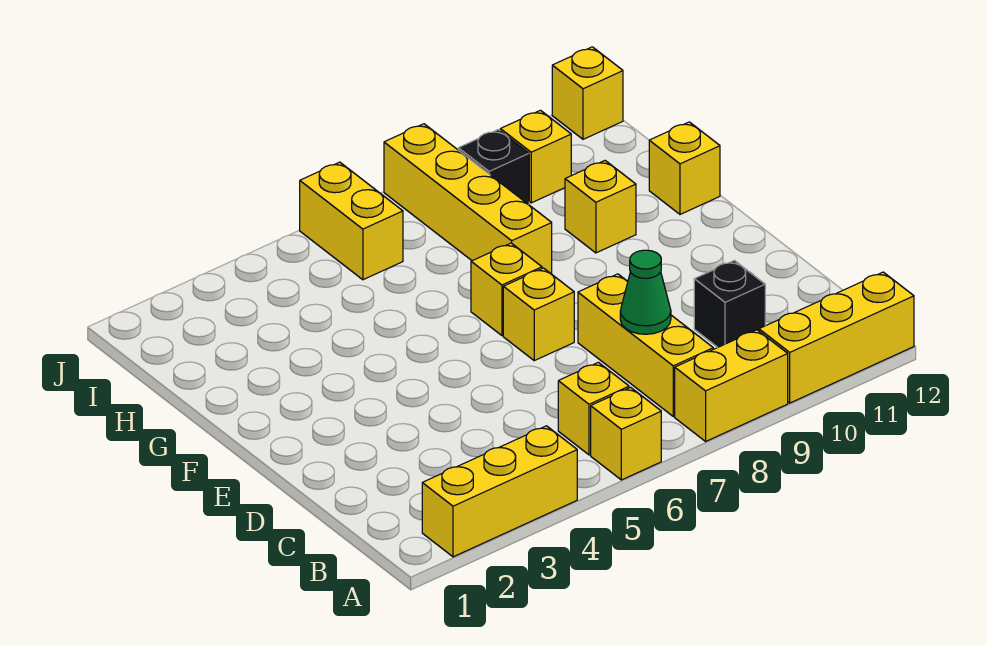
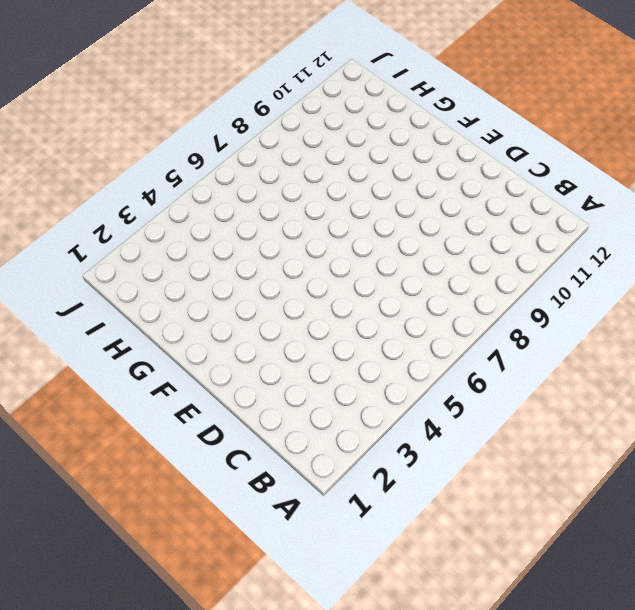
none -> yellow brick A2:A4 level 1
none -> yellow brick A6 level 1
none -> yellow brick A8:A9 level 1

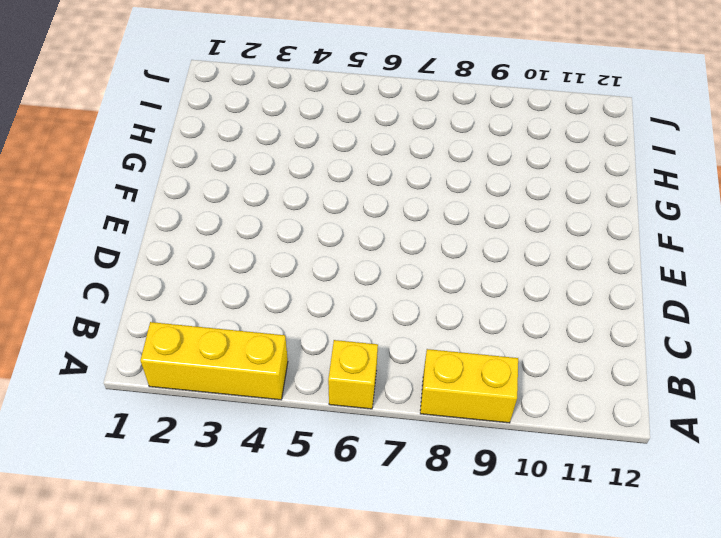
none -> yellow brick A10:A12 level 1
none -> yellow brick B6 level 1
none -> yellow brick B8:D8 level 1

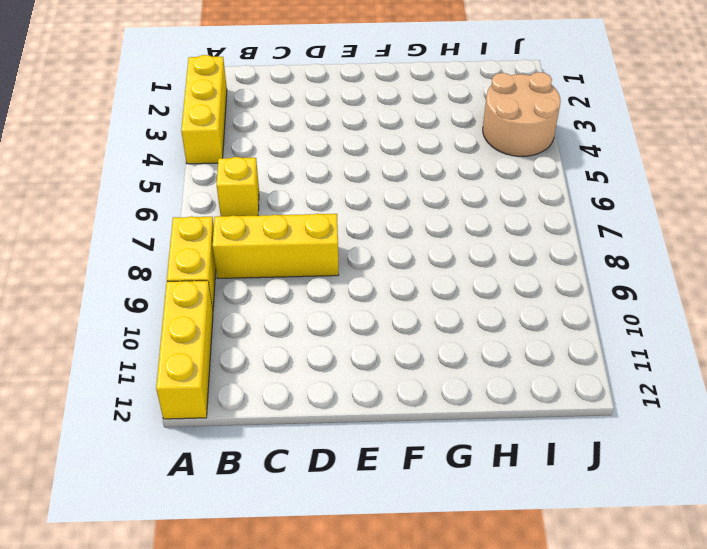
tan round brick I3:J4 level 1 -> none
none -> yellow brick A6 level 1
none -> black brick C10 level 1
none -> yellow brick E7 level 1

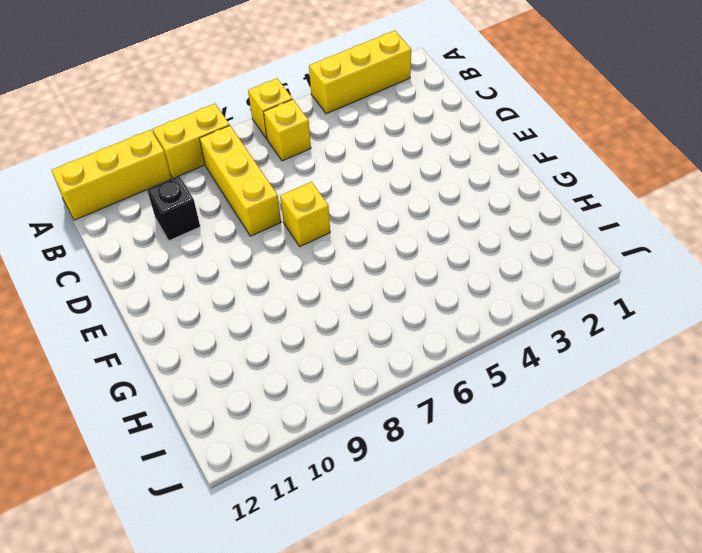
none -> yellow brick F7 level 1
none -> yellow brick G8:J8 level 1
none -> yellow brick G10 level 1

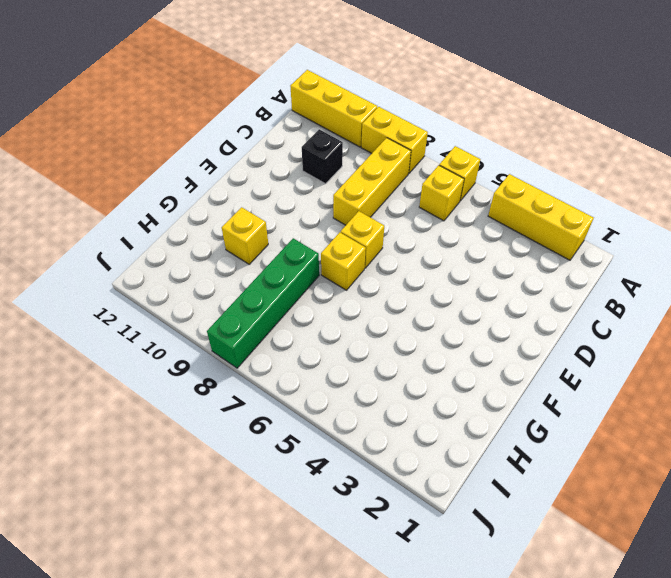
green brick G8:J8 level 1 -> yellow brick G8:J8 level 1
none -> yellow brick G12 level 1
none -> yellow brick I6:J6 level 1
none -> black brick I9 level 1

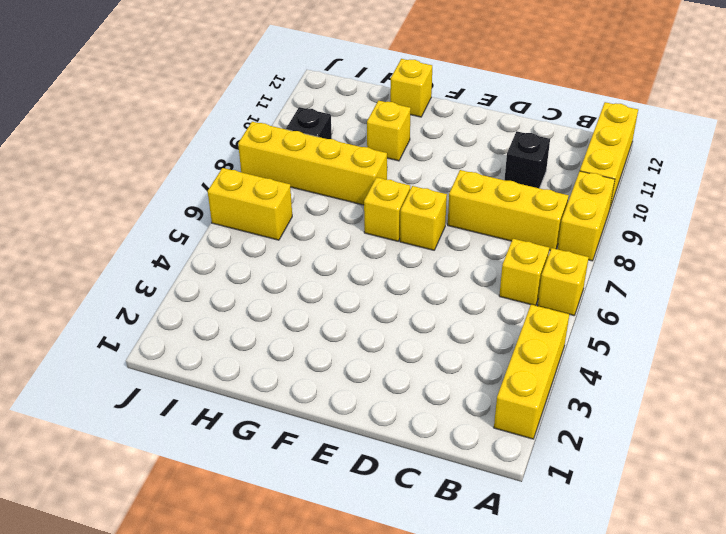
none -> yellow brick I10 level 1
none -> yellow brick J12 level 1
none -> green cone C8 level 2

